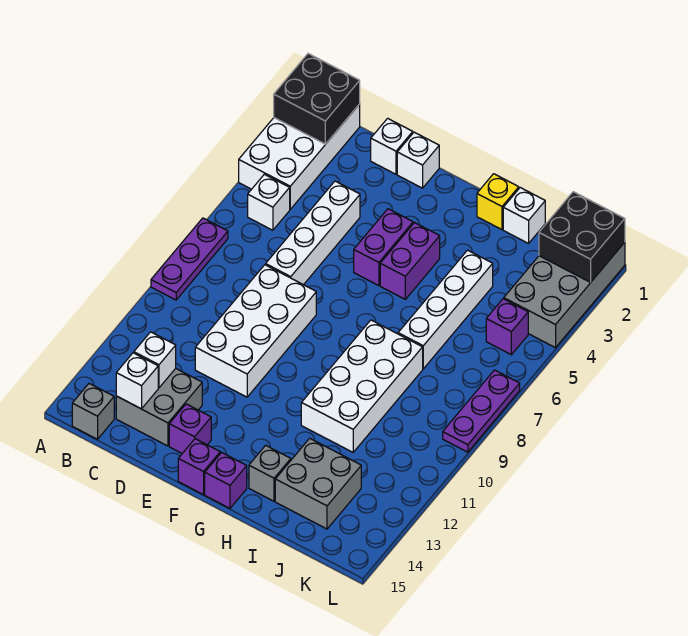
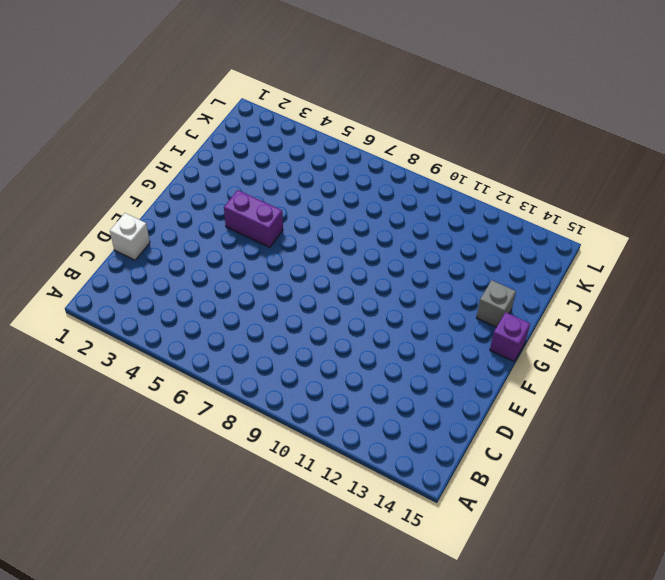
none -> white brick A1:B4 level 1
none -> purple plate A7:A9 level 1
none -> white brick B5 level 1

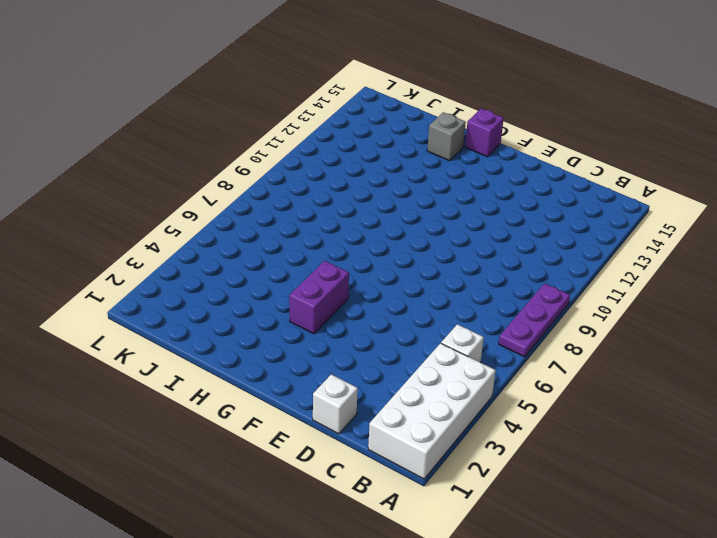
none -> grey brick B15 level 1
none -> grey brick C13:D14 level 1
none -> white brick D4:D7 level 1

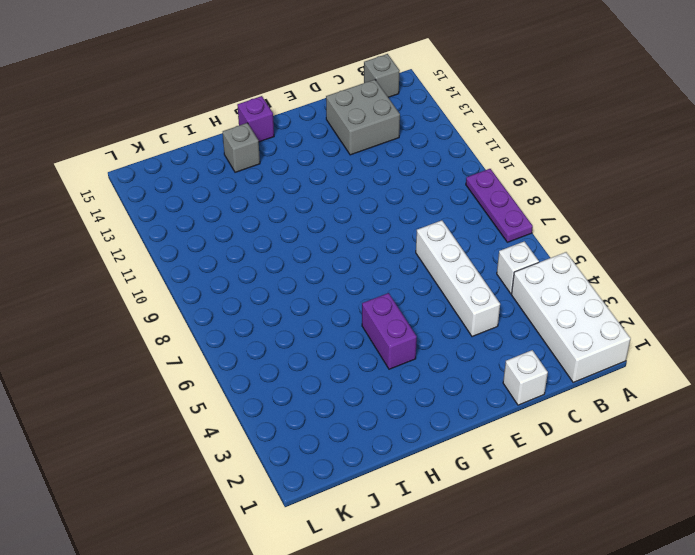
none -> white brick D8:E11 level 1
none -> white brick E1 level 1
none -> purple brick E14 level 1

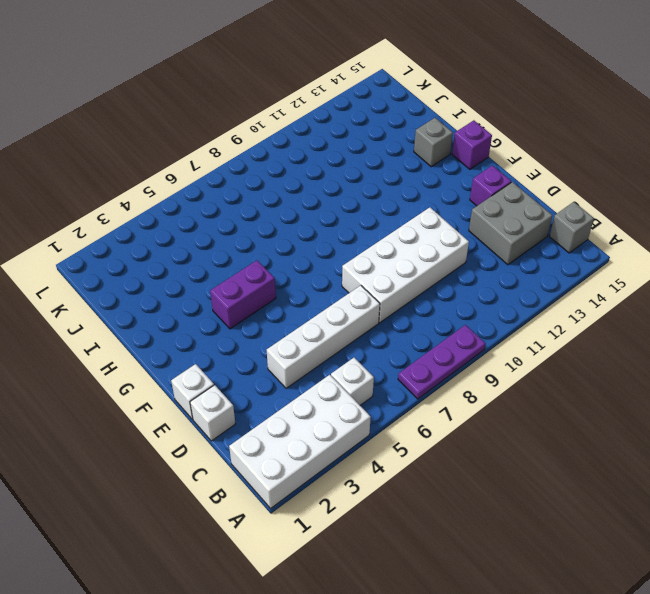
none -> purple brick F4:F5 level 1
none -> purple brick F15 level 1
none -> yellow brick H1 level 1

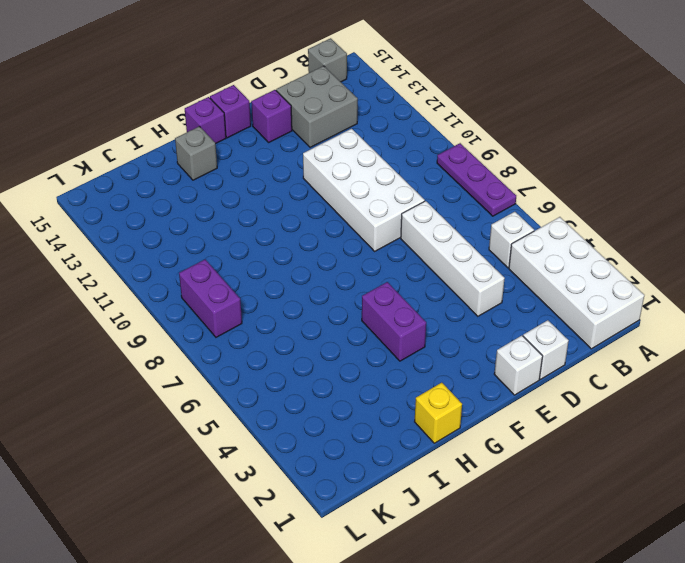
purple brick K8:K9 level 1 -> purple brick F4:F5 level 1
none -> white brick H8:I11 level 1
none -> white brick I1 level 1
none -> white brick I4:I7 level 1

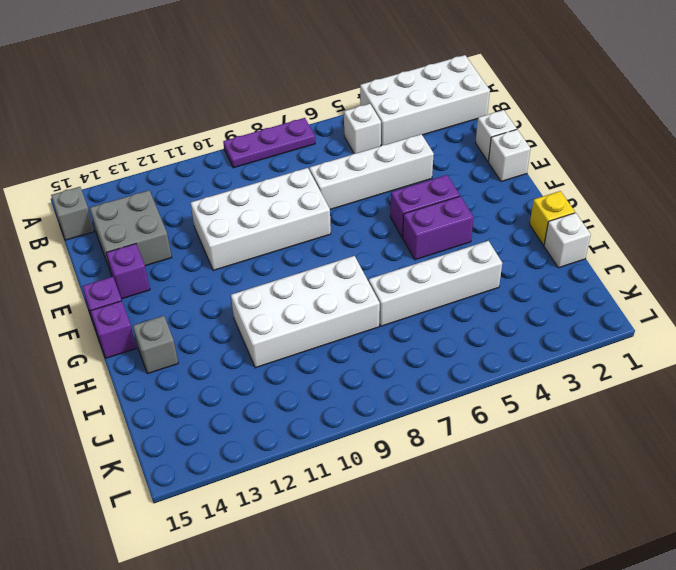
none -> grey brick I13:J14 level 1
none -> grey brick K1:L4 level 1
none -> purple brick K5 level 1

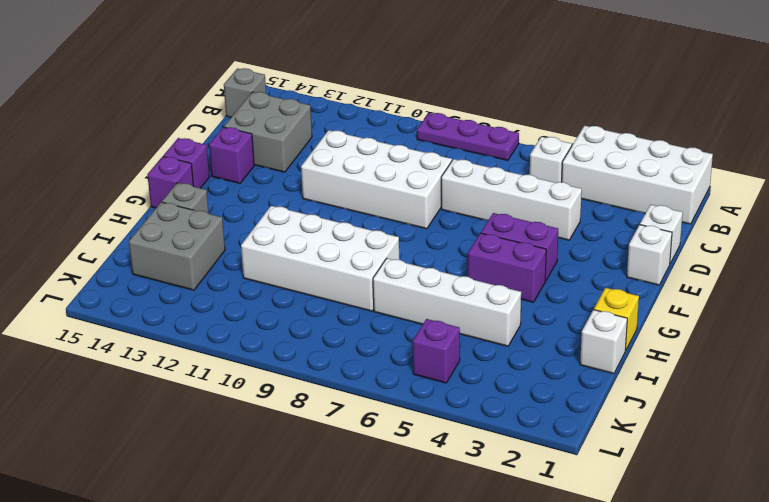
none -> grey brick K1:L4 level 1
none -> purple plate L7:L9 level 1
none -> black brick A1:B2 level 2

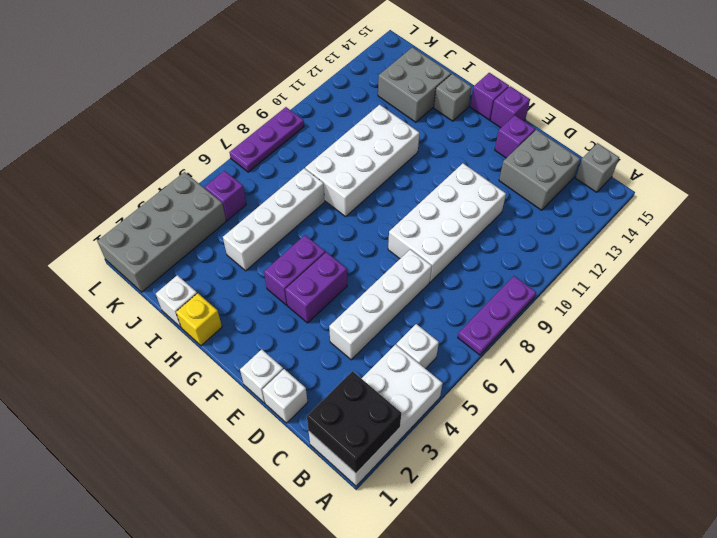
none -> white brick C13 level 2
none -> white brick C14 level 2
none -> black brick K1:L2 level 2

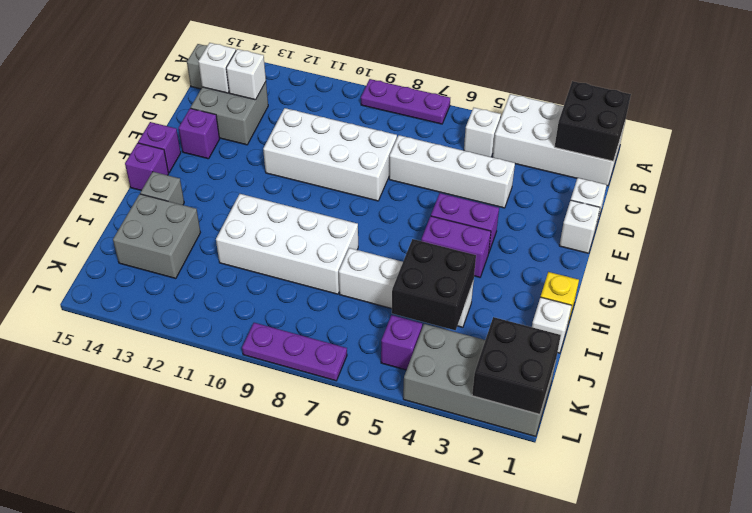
black brick I4:J5 level 2 -> none

